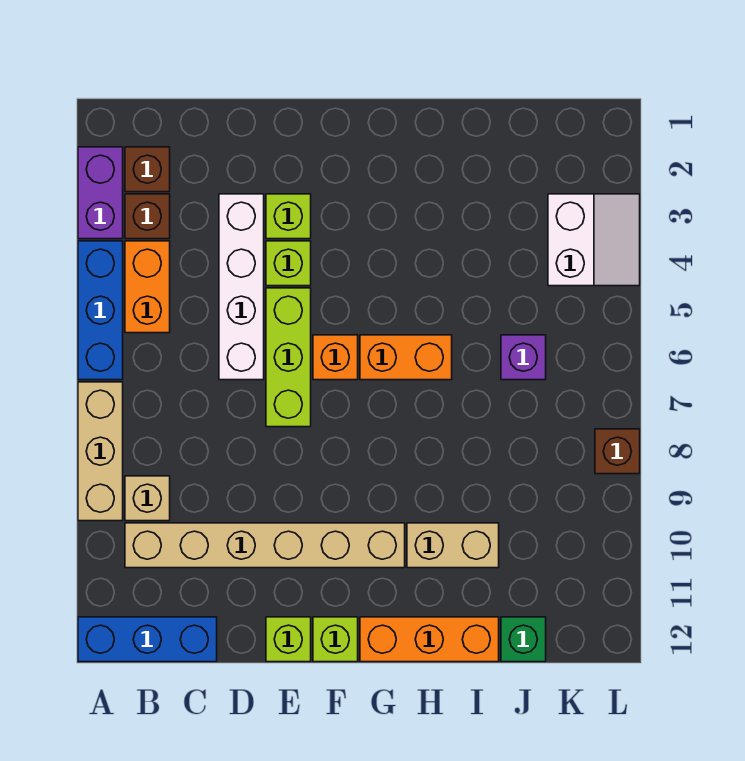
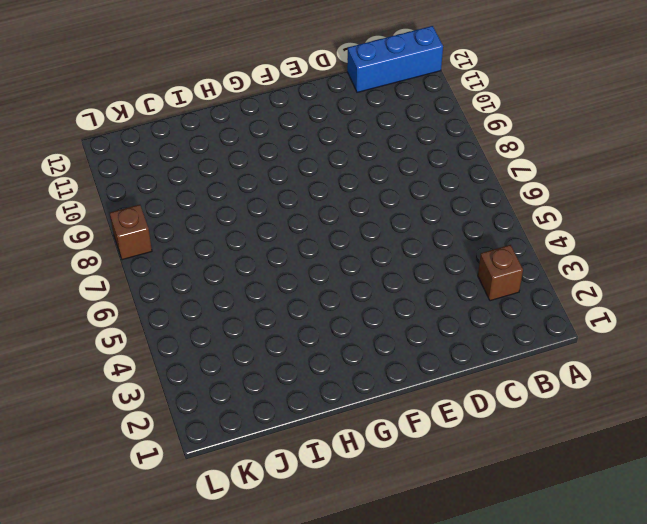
none -> purple brick A2:A3 level 1
none -> blue brick A4:A6 level 1
none -> tan brick A7:A9 level 1

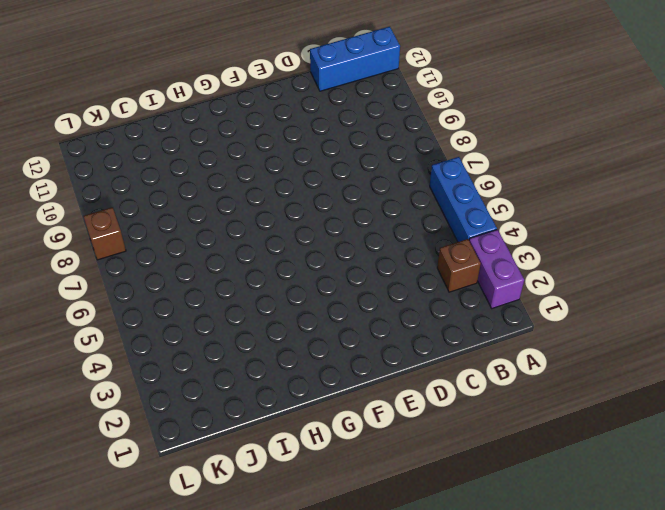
none -> tan brick A7:A9 level 1
none -> brown brick B2 level 1
none -> orange brick B4:B5 level 1

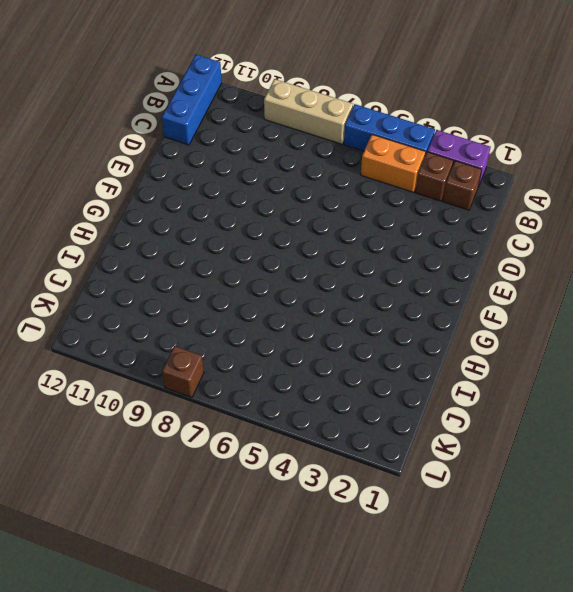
none -> tan brick B9 level 1
none -> tan brick B10:G10 level 1
none -> white brick D3:D6 level 1

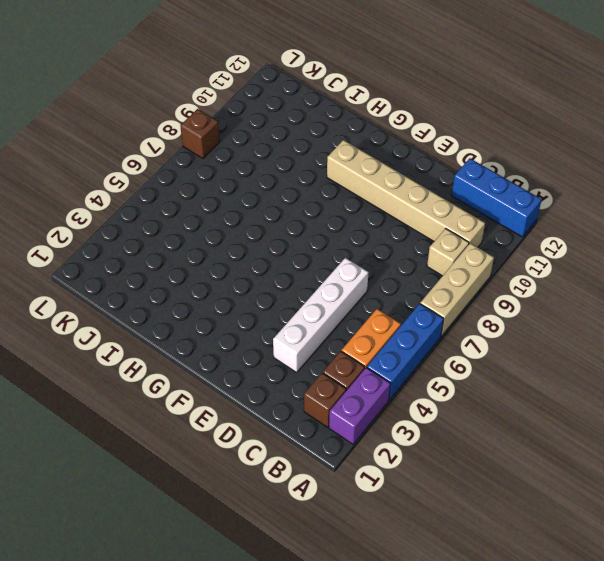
none -> lime brick E3 level 1
none -> lime brick E4 level 1
none -> lime brick E5:E7 level 1

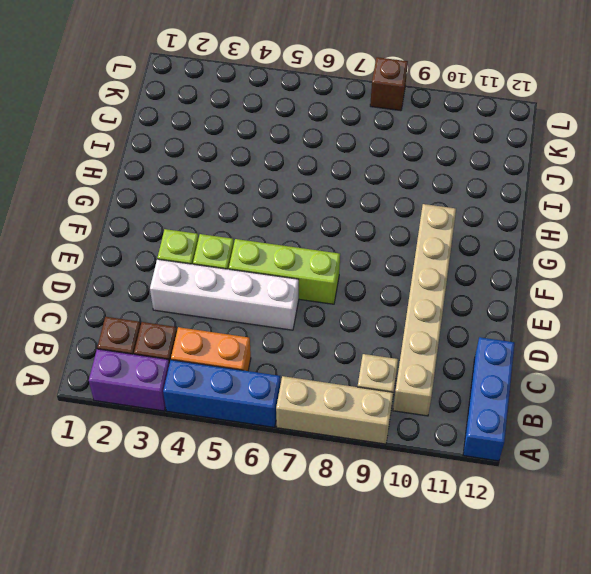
none -> lime brick E12 level 1
none -> orange brick F6 level 1
none -> lime brick F12 level 1

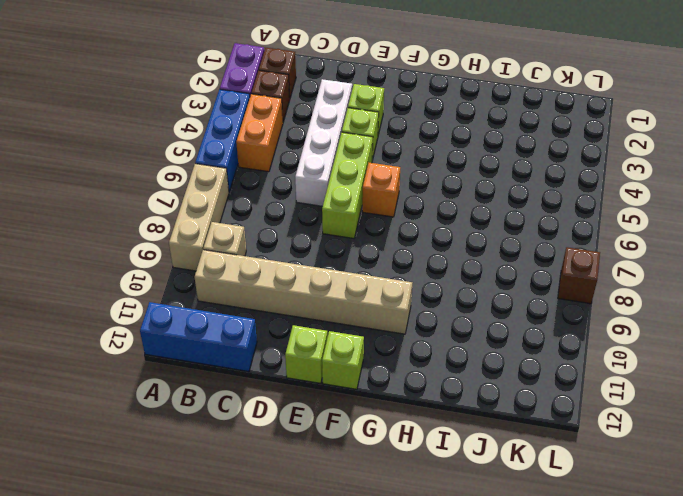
none -> orange brick G6:H6 level 1
none -> orange brick G12:I12 level 1
none -> tan brick H10:I10 level 1

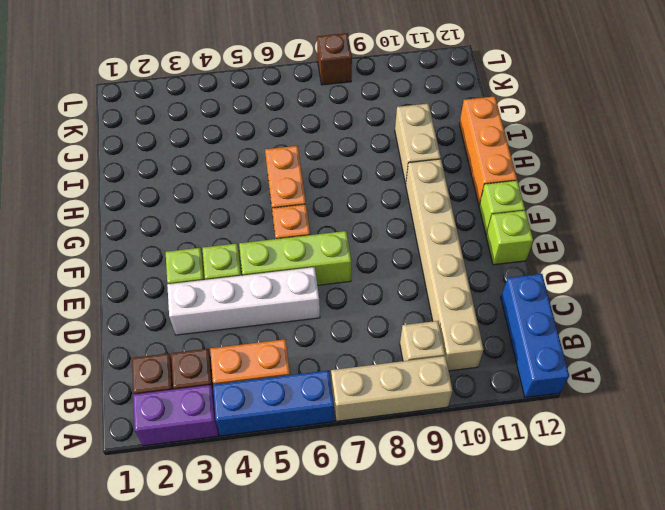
none -> purple brick J6 level 1
none -> green brick J12 level 1
none -> white slope K3:L4 level 1 top K

